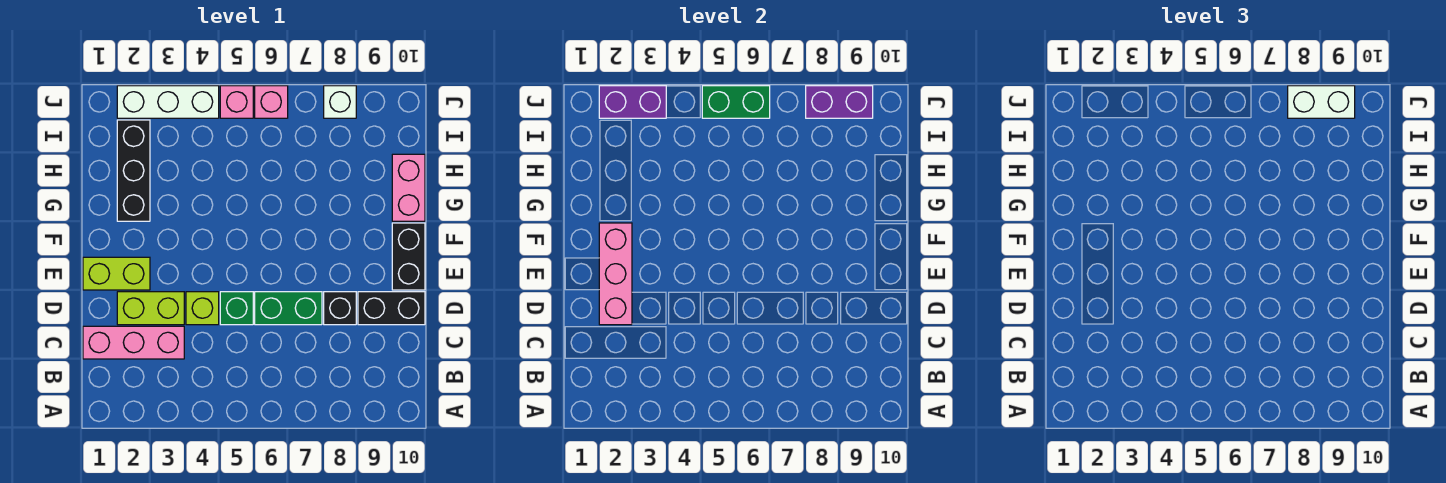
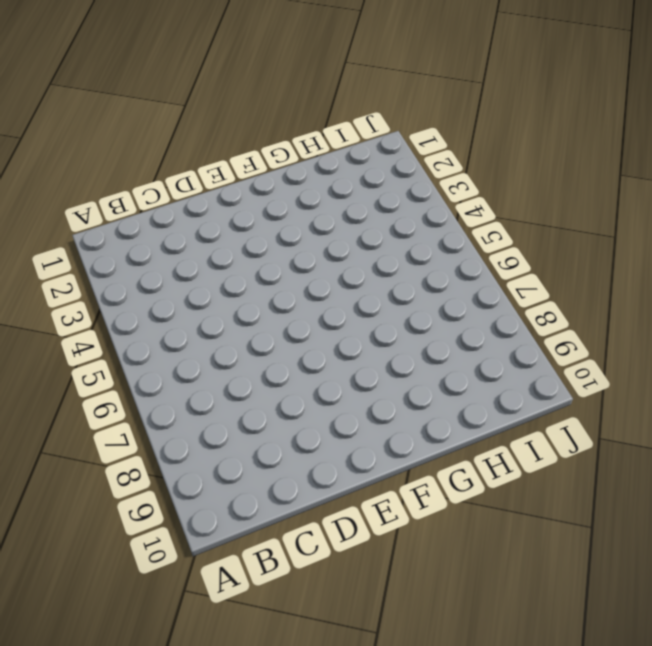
none -> pink brick C1:C3 level 1
none -> lime brick D2:D3 level 1
none -> lime brick D4 level 1

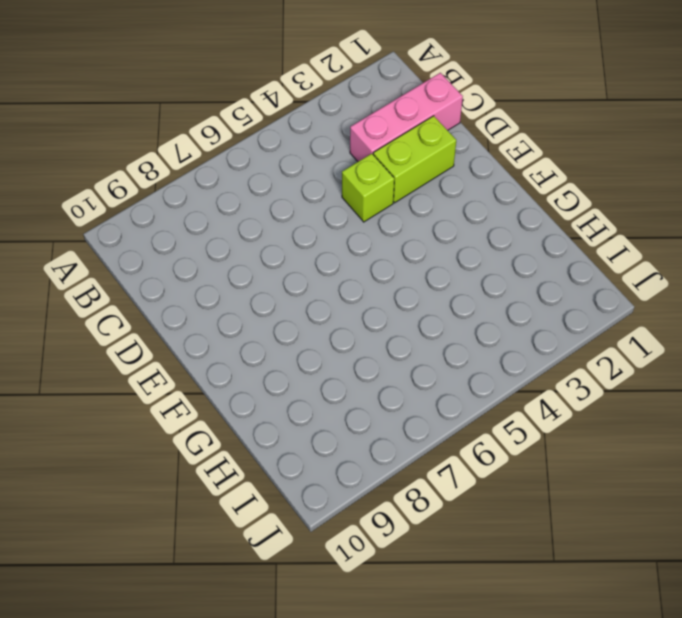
none -> green brick D5 level 1
none -> green brick D6:D7 level 1
none -> black brick D8 level 1

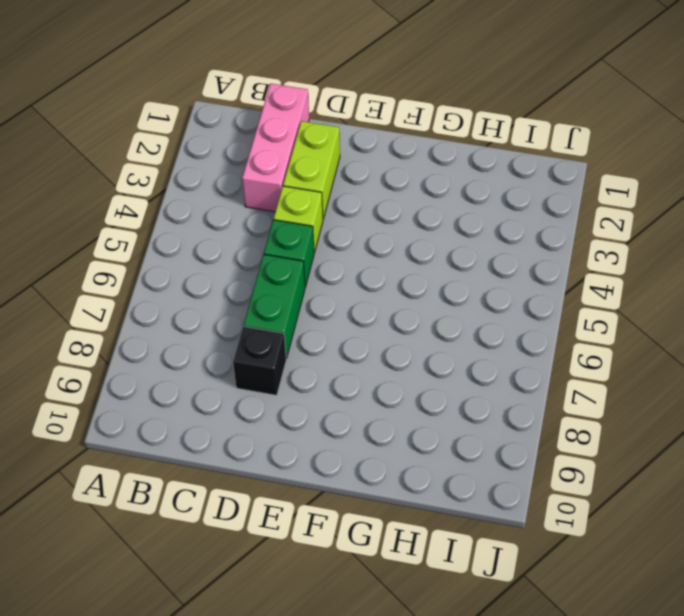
none -> black brick D9:D10 level 1
none -> lime brick E1:E2 level 1
none -> black brick E10:F10 level 1

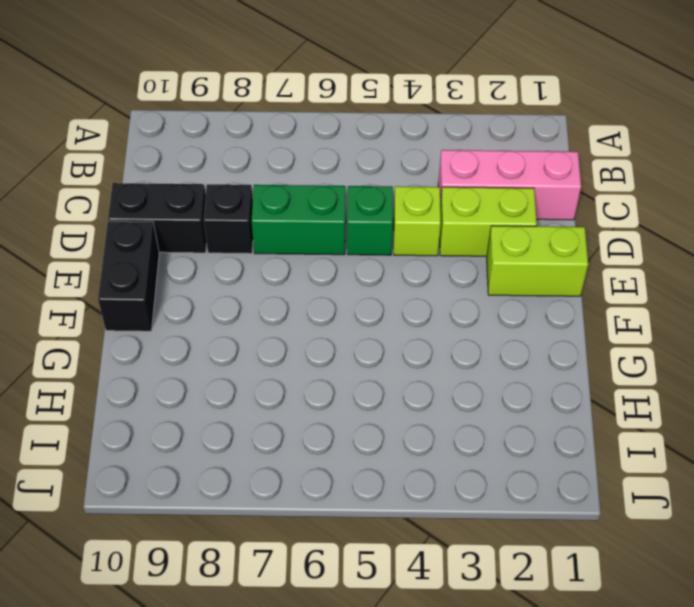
none -> black brick G2:I2 level 1
none -> pink brick G10:H10 level 1
none -> white brick J2:J4 level 1

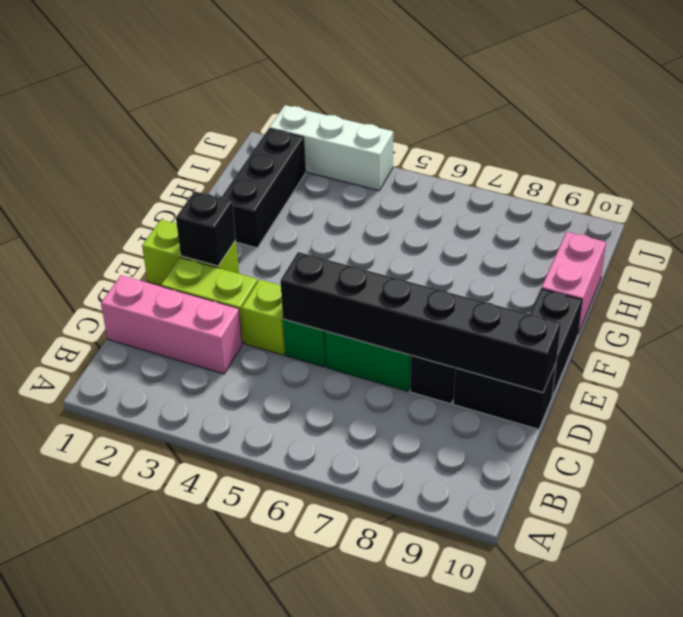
black brick D5:D10 level 2 -> none
black brick E2 level 2 -> pink brick D2:F2 level 2
none -> pink brick J5 level 1
none -> pink brick J6 level 1
none -> white brick J8 level 1

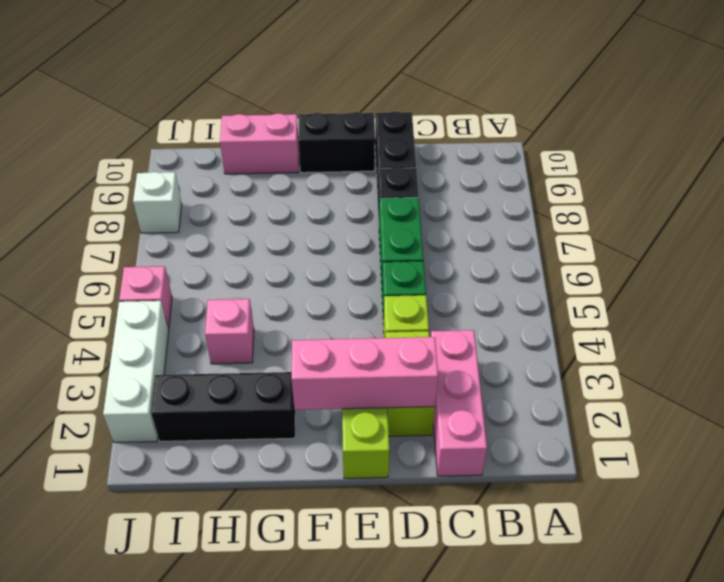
pink brick H4 level 1 -> pink brick J6 level 1
none -> purple brick J2:J3 level 2
none -> green brick J5:J6 level 2
none -> purple brick J8:J9 level 2

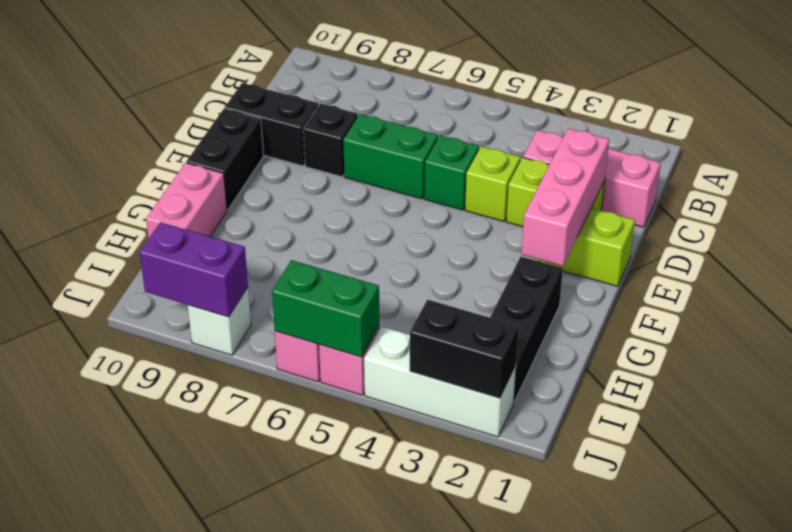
black brick J2:J3 level 2 -> purple brick J2:J3 level 2
none -> white brick J8:J9 level 3

